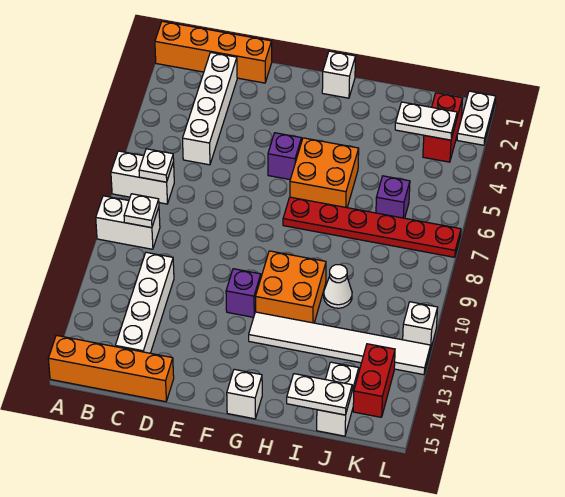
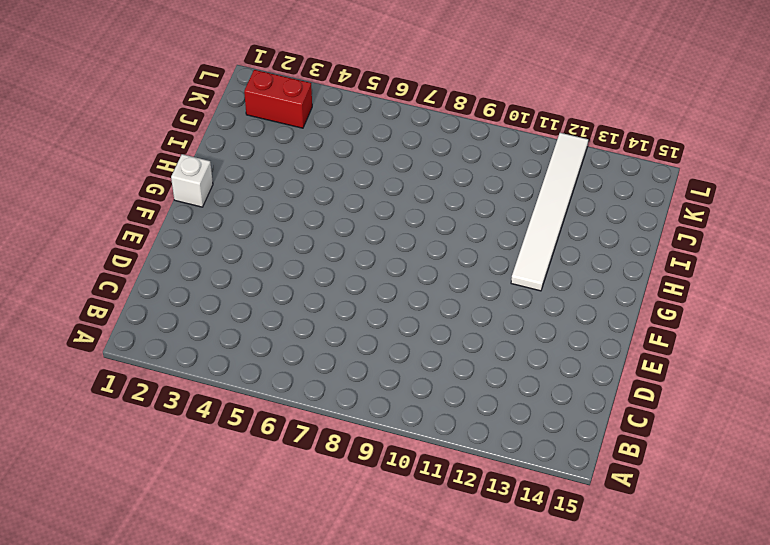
none -> orange brick A1:D1 level 1
none -> white brick A7:B7 level 1
none -> white brick A9:B9 level 1

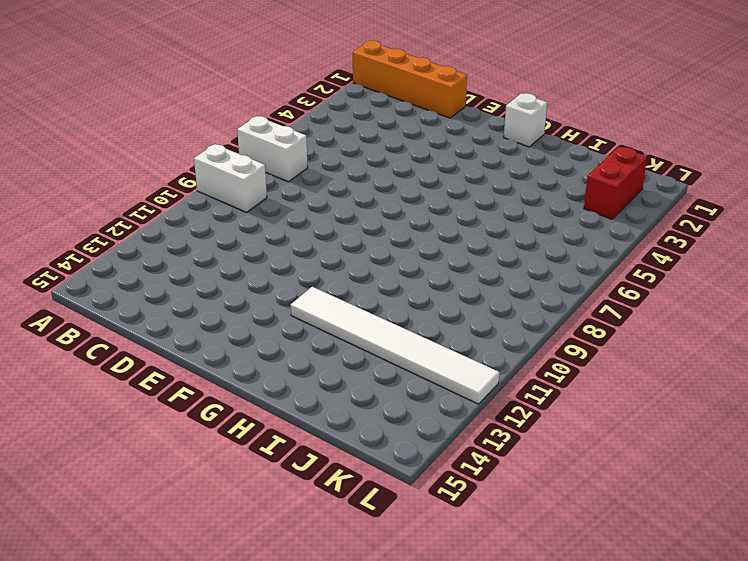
none -> orange brick A15:D15 level 1
none -> white brick C2:C5 level 1
none -> white brick C11:C14 level 1

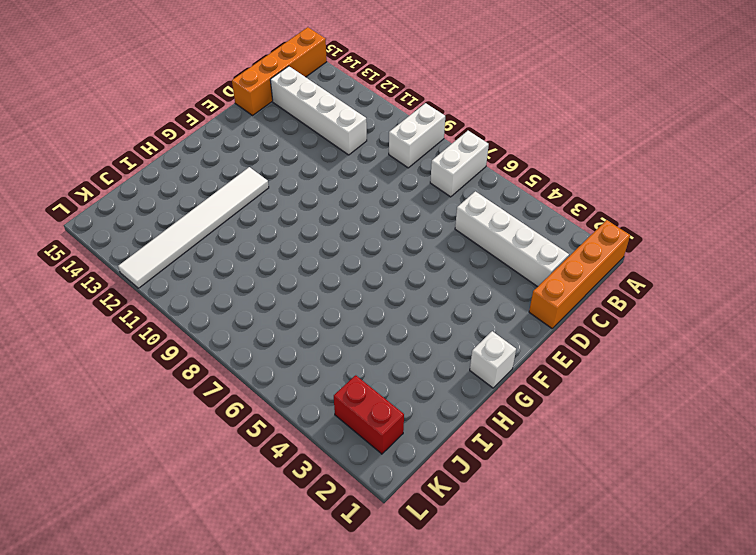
none -> purple brick F5 level 1
none -> purple brick F11 level 1
none -> orange brick G5:H6 level 1

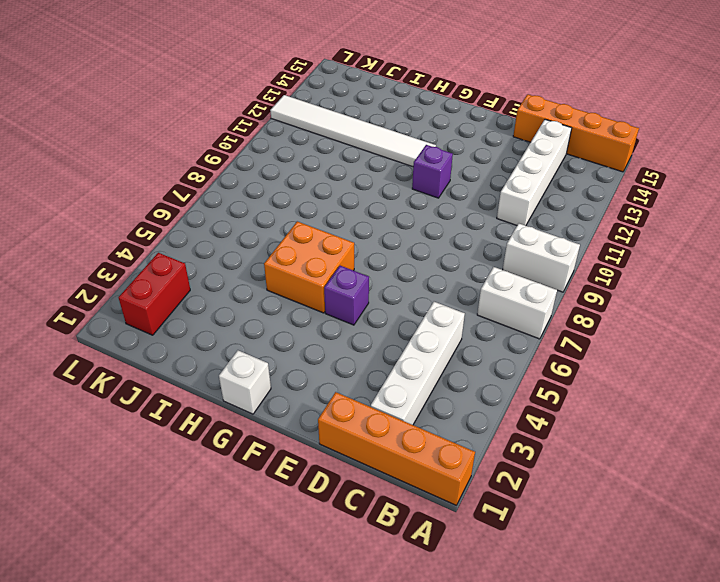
none -> red plate G7:L7 level 1
none -> orange brick G10:H11 level 1
none -> white brick G15 level 1

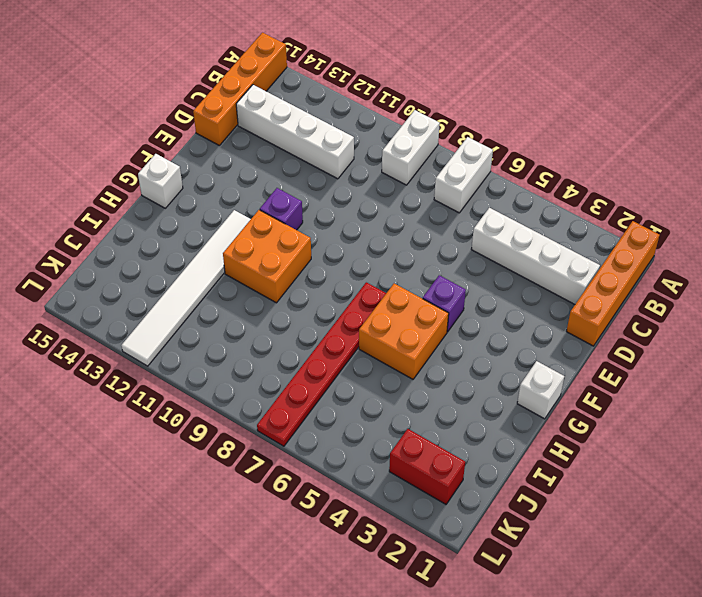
none -> white cone I10 level 1
none -> purple brick J6 level 1
none -> white brick J14:J15 level 1

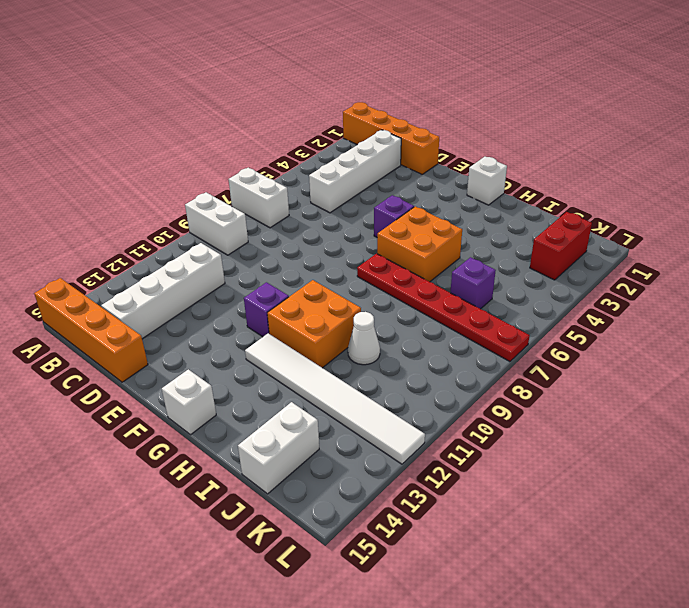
none -> red brick K13:K14 level 1
none -> white plate L1:L2 level 1
none -> white brick L11 level 1

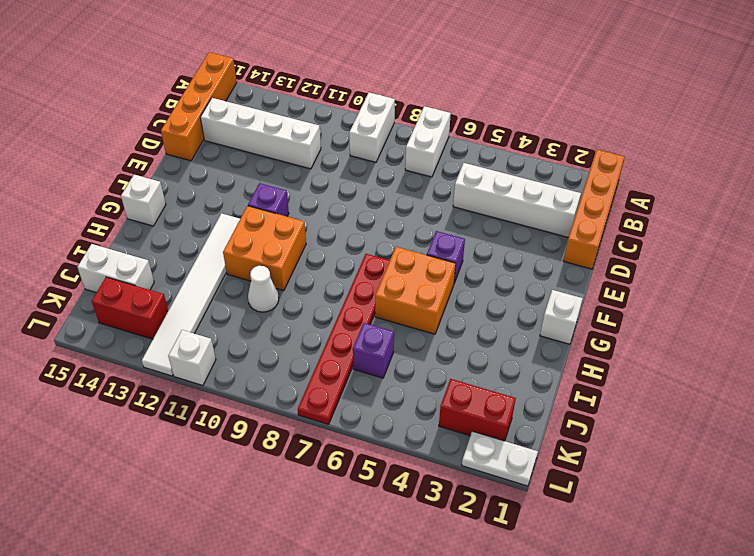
none -> white plate B7 level 2
none -> white plate B9 level 2
none -> white plate I15:J15 level 2

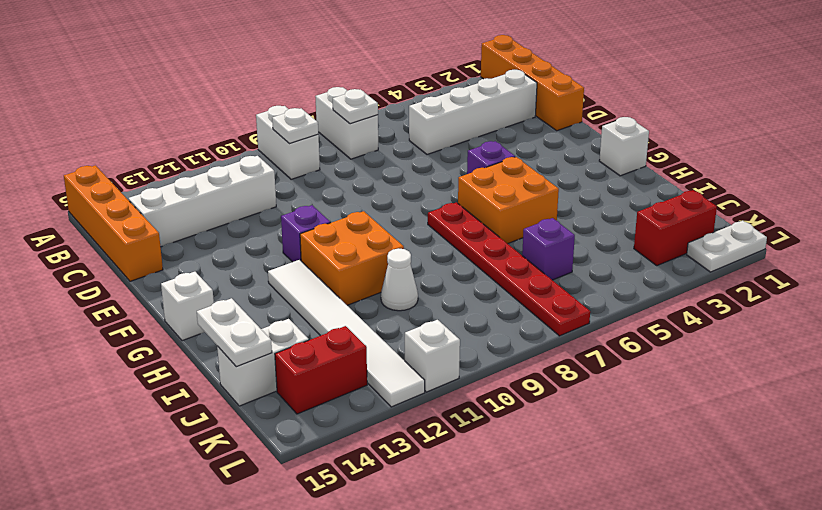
none -> white plate J3:K3 level 2

